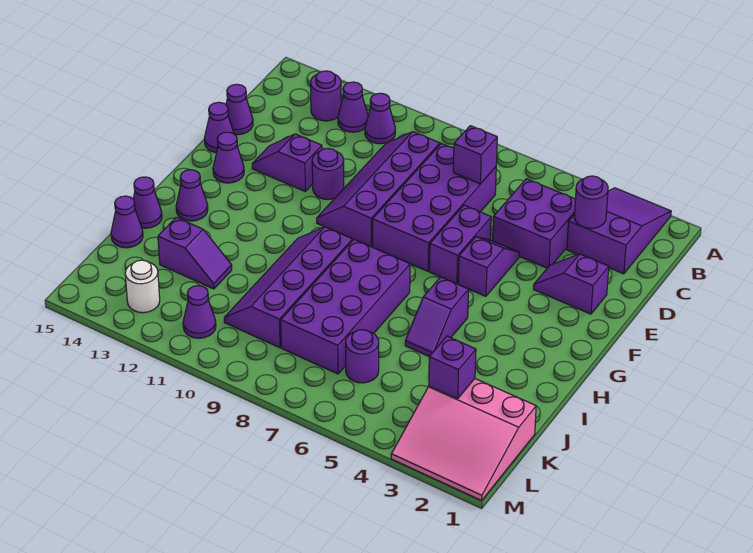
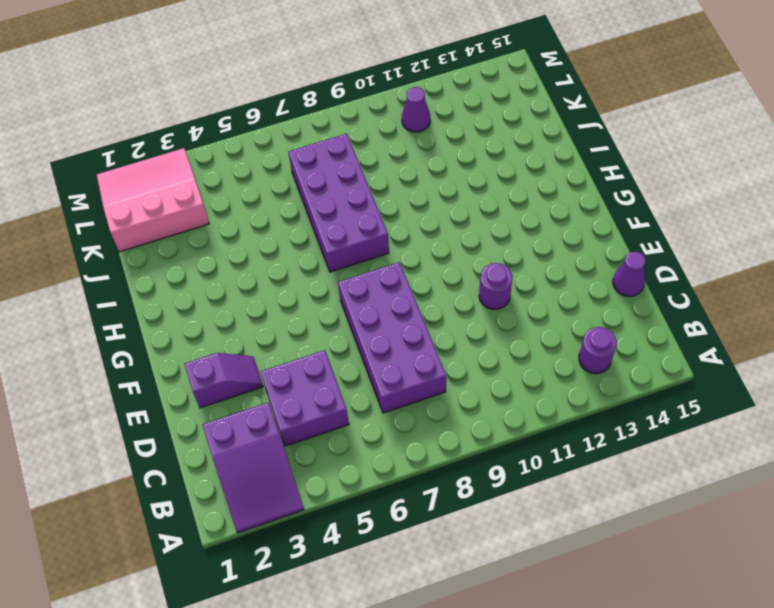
none -> purple cone B11 level 1
none -> purple cone B12 level 1
none -> purple slope C9:F10 level 1 top 9

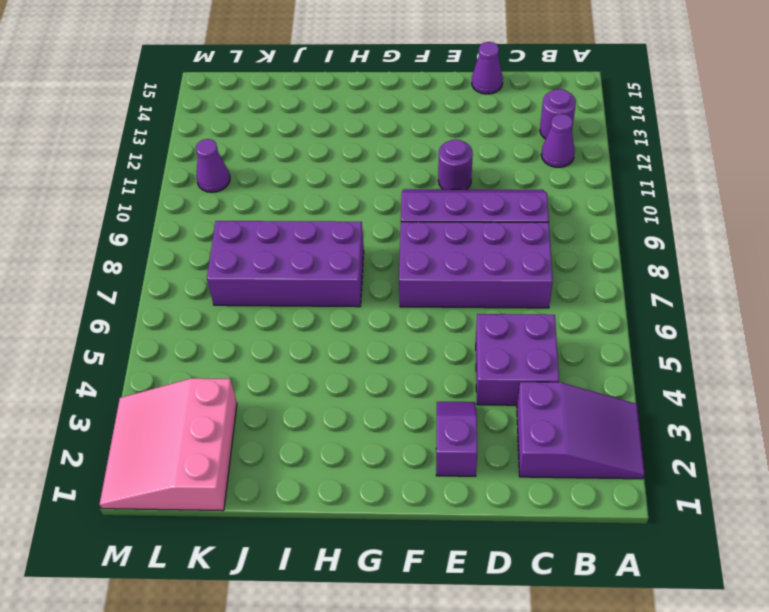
none -> purple cone B11 level 1
none -> purple slope E5:F5 level 1 top F
none -> purple brick E6:F6 level 1

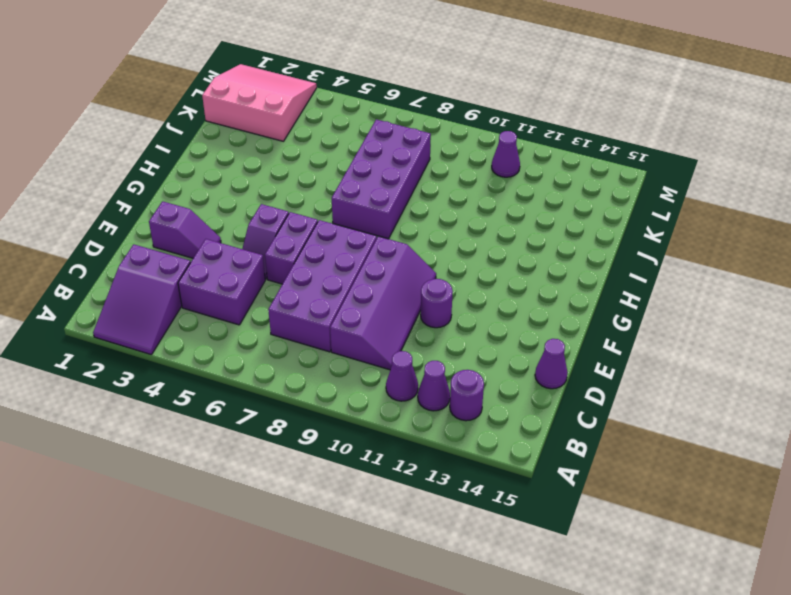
none -> purple slope E12:E13 level 1 top 12
none -> purple cone E15 level 1
none -> purple cone F14 level 1

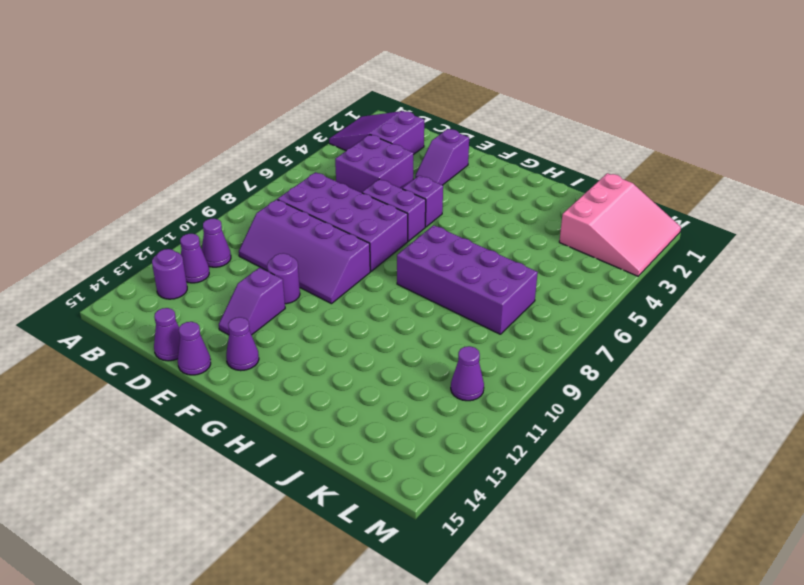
none -> purple slope H5:I5 level 1 top H
none -> purple slope H9:K10 level 1 top 9
none -> purple cone H14 level 1

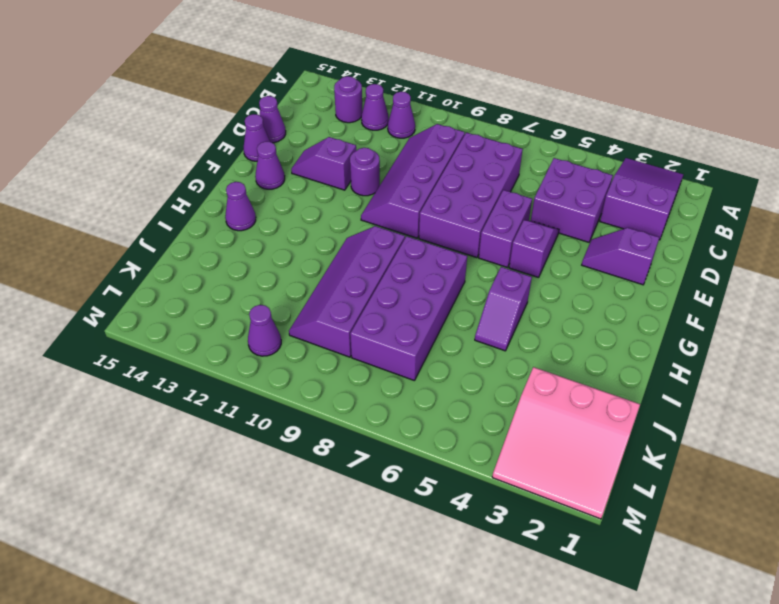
none -> purple cone I15 level 1
none -> purple slope J12:J13 level 1 top 13
none -> purple cone J15 level 1

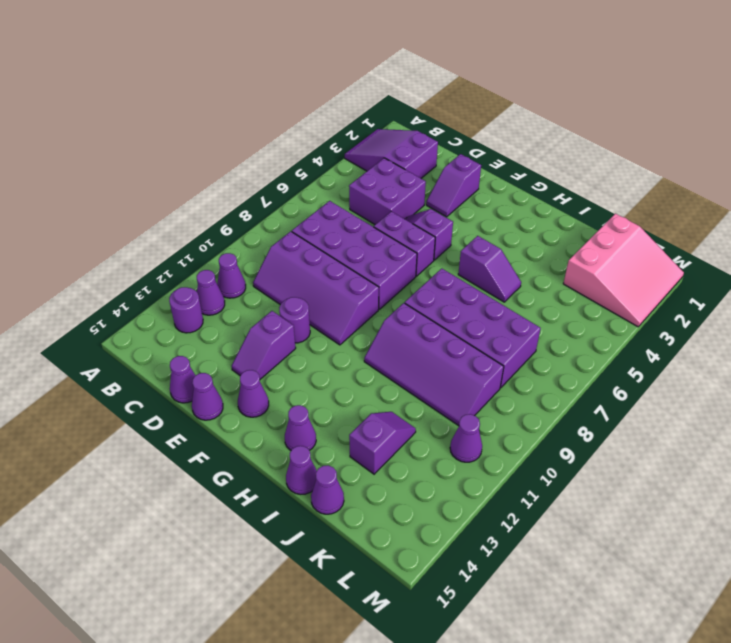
none -> purple round brick K6 level 1
none -> white round brick L13 level 1
none -> purple round brick C3 level 2

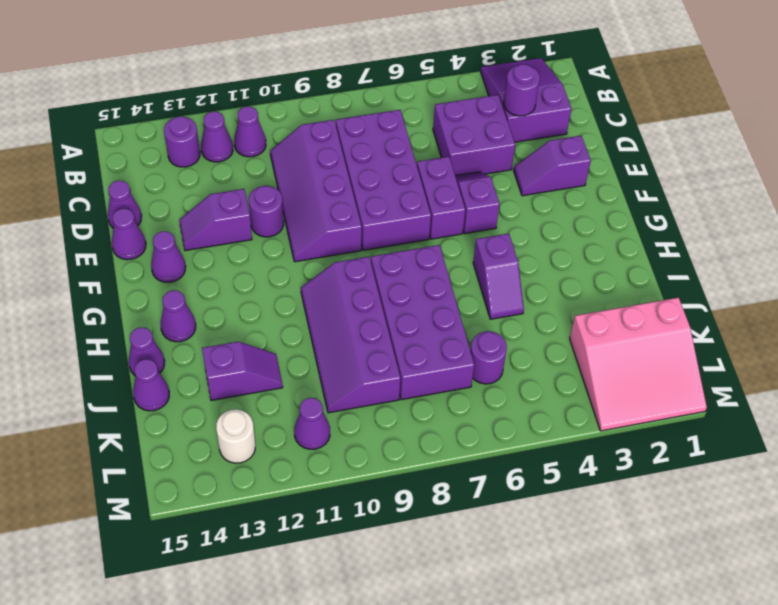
none -> purple brick C7 level 2
none -> purple brick K3 level 2

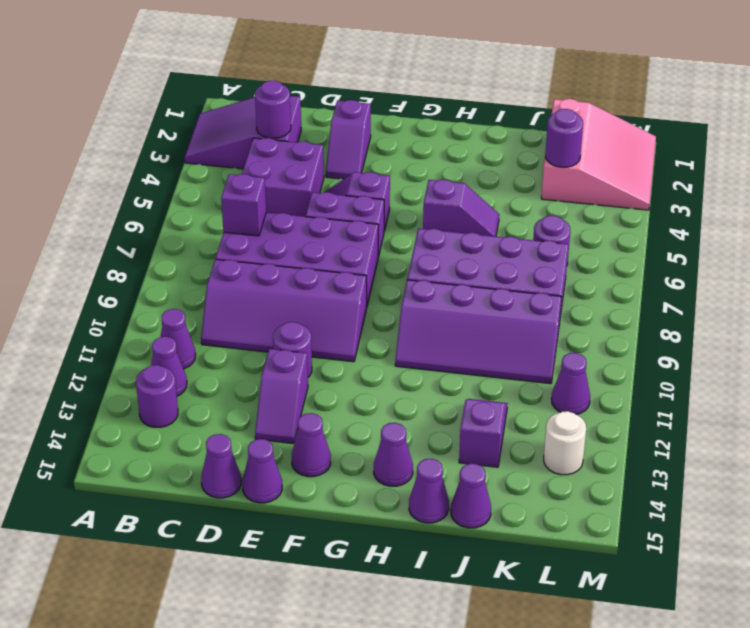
purple round brick K3 level 2 -> purple brick K3 level 2

